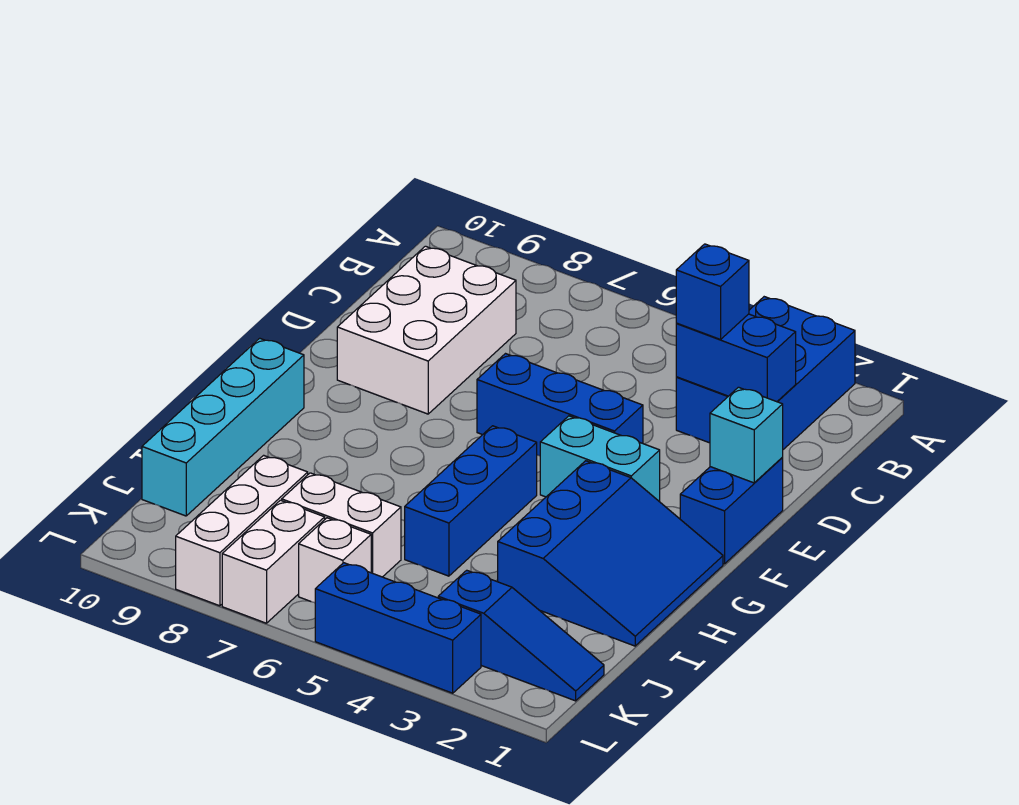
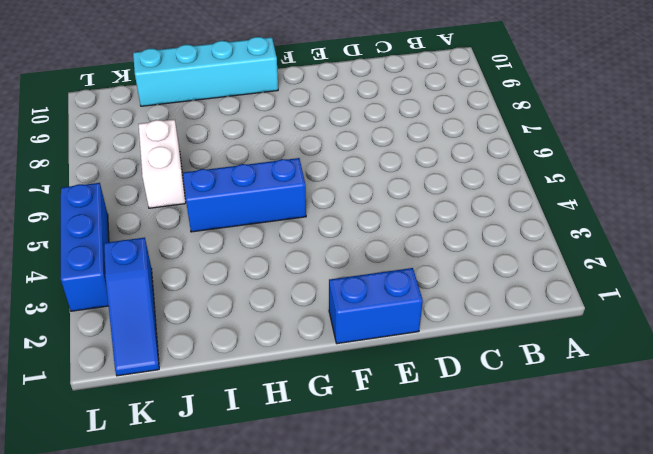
none -> blue brick A2:C3 level 1
none -> white brick C8:E9 level 1
none -> blue brick E4:E6 level 1

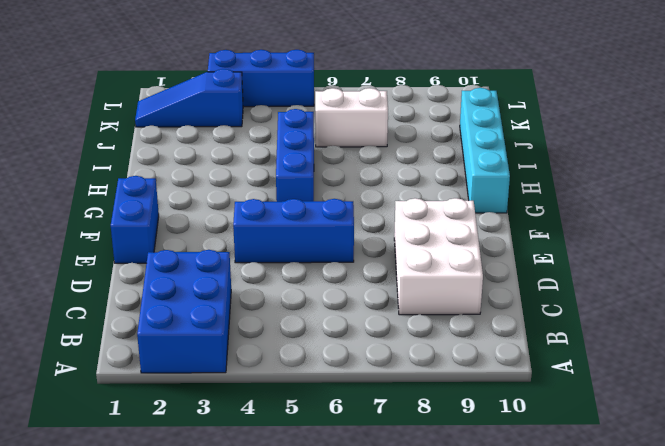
none -> cyan brick F3:F4 level 1
none -> blue slope G1:I3 level 1 top 3
none -> white brick J8:L8 level 1

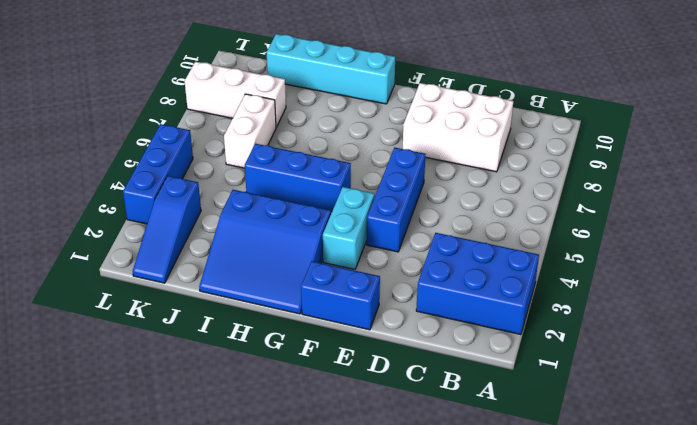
none -> white brick K6 level 1
none -> white brick K7:L7 level 1
none -> blue brick C2:C3 level 2

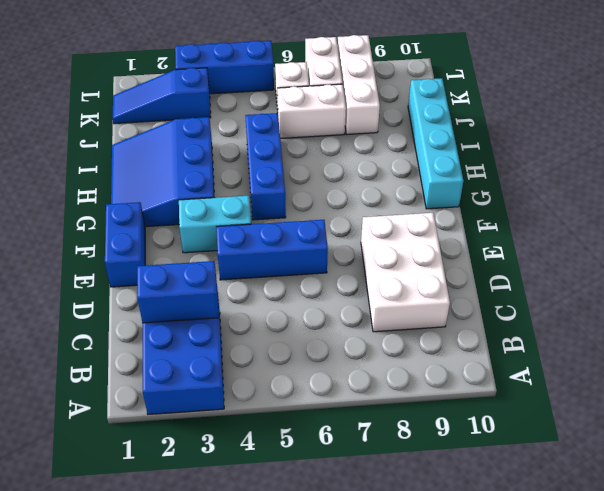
none -> cyan brick E1 level 2
none -> blue brick C3 level 3

